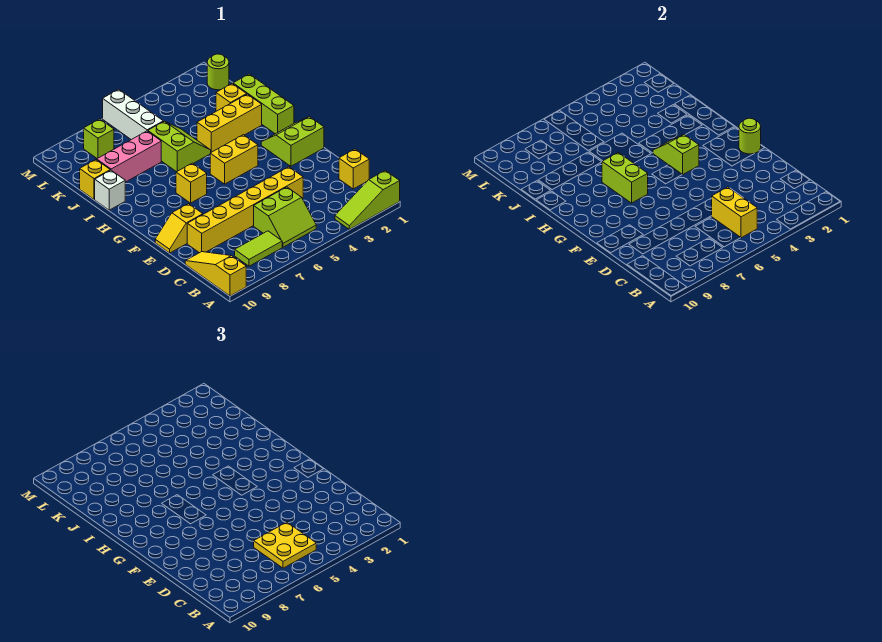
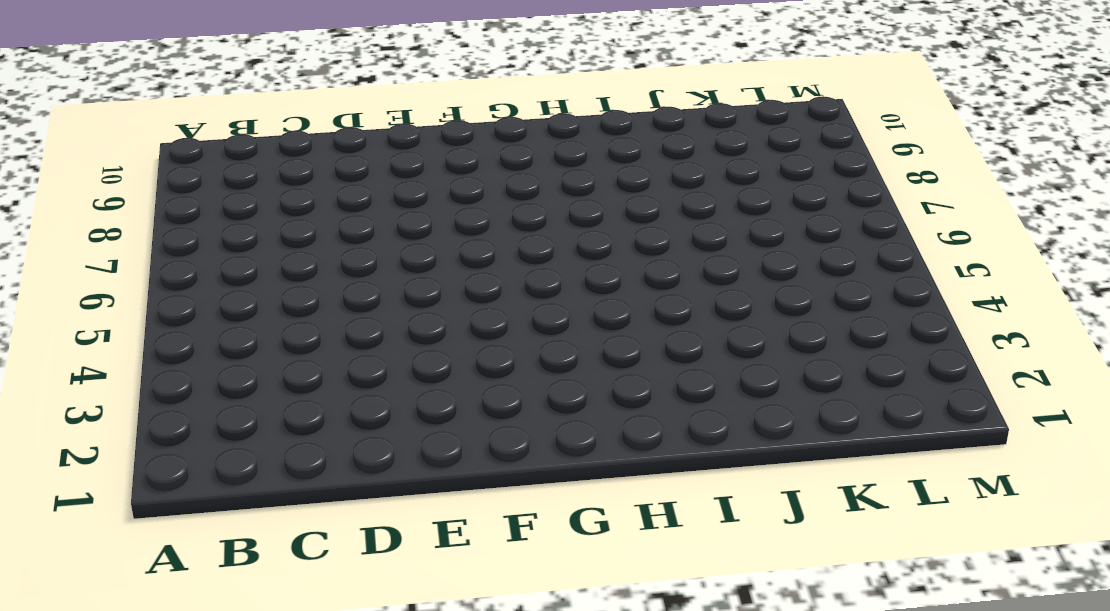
none -> lime slope A1:A3 level 1 top 1
none -> yellow slope A10:C10 level 1 top A
none -> lime slope B5:C6 level 1 top C

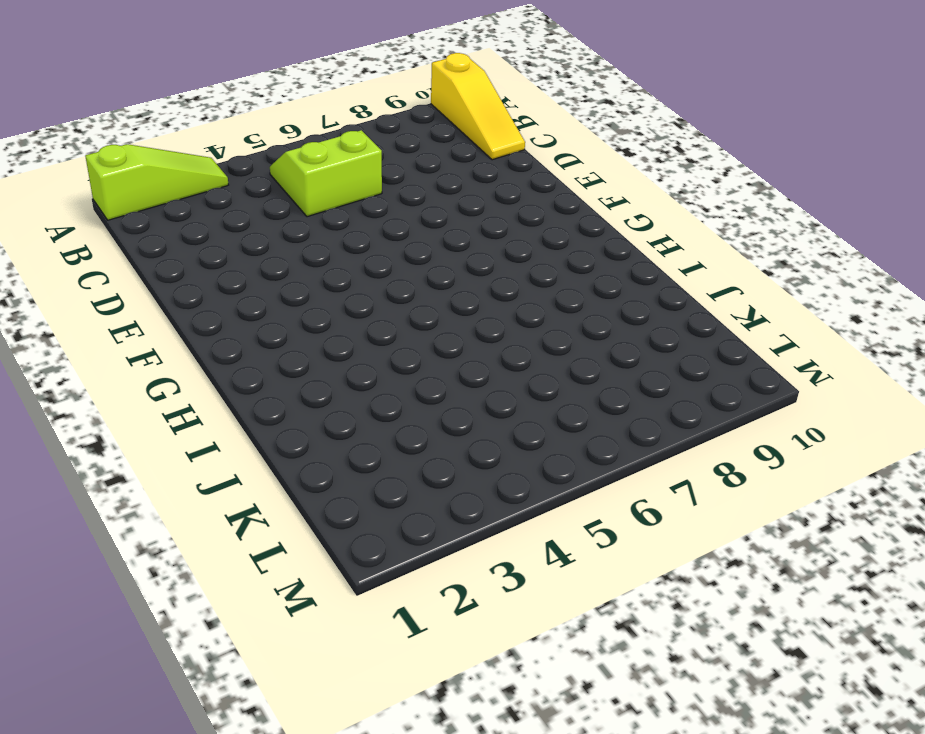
none -> lime tile B7:B8 level 1
none -> yellow brick C1 level 1
none -> yellow brick D4:D9 level 1

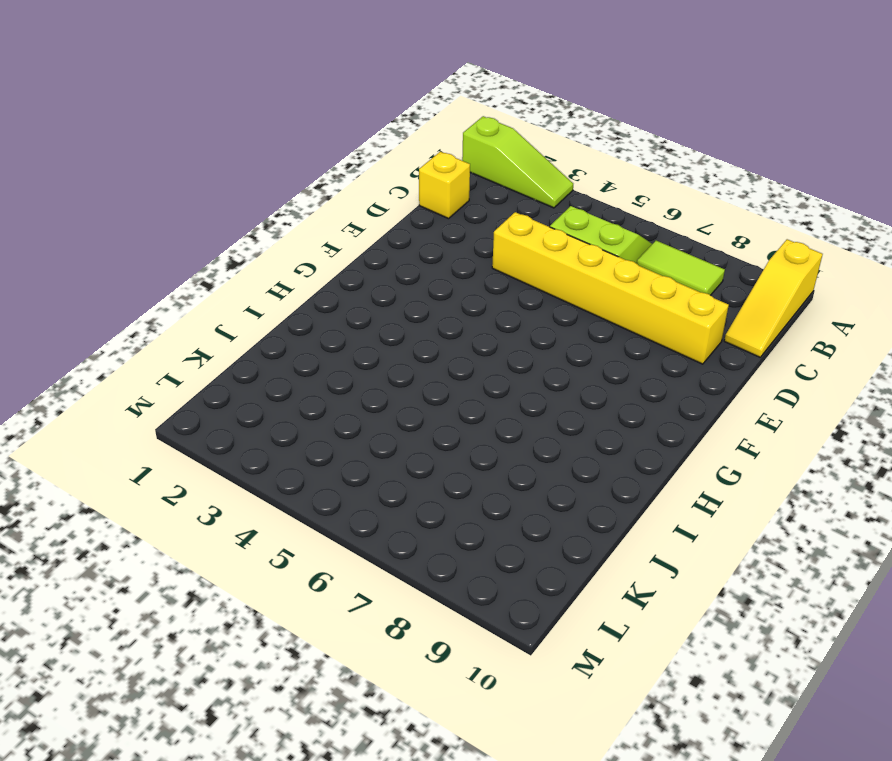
none -> yellow slope E9:E10 level 1 top 9
none -> lime slope F1:G2 level 1 top F
none -> yellow brick G4:G5 level 1

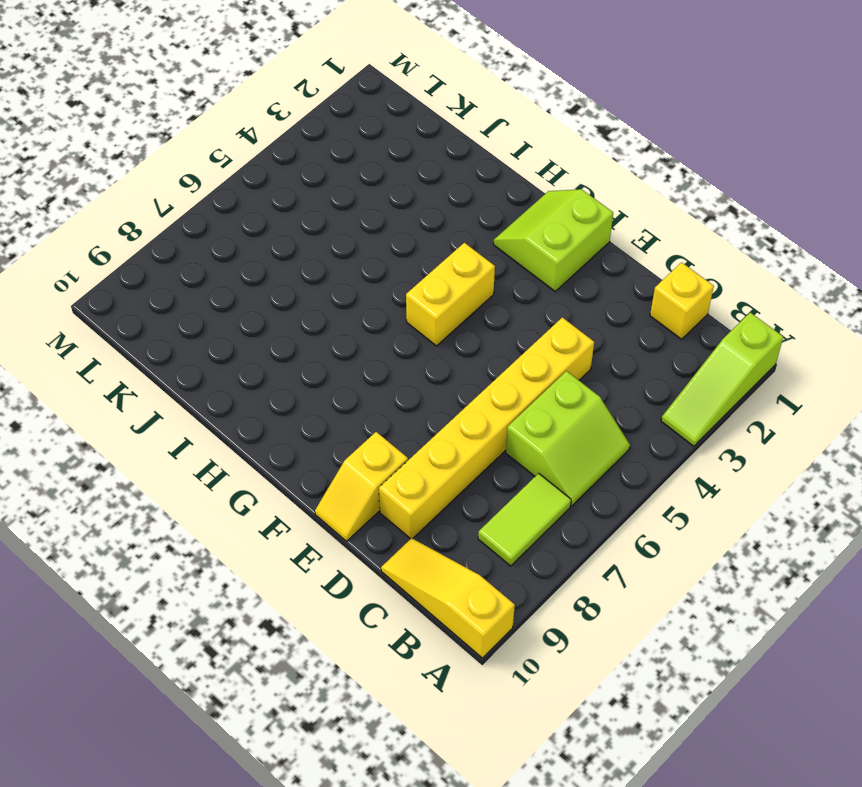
none -> yellow brick G7 level 1
none -> lime brick H1:J1 level 1
none -> yellow brick I2:I4 level 1

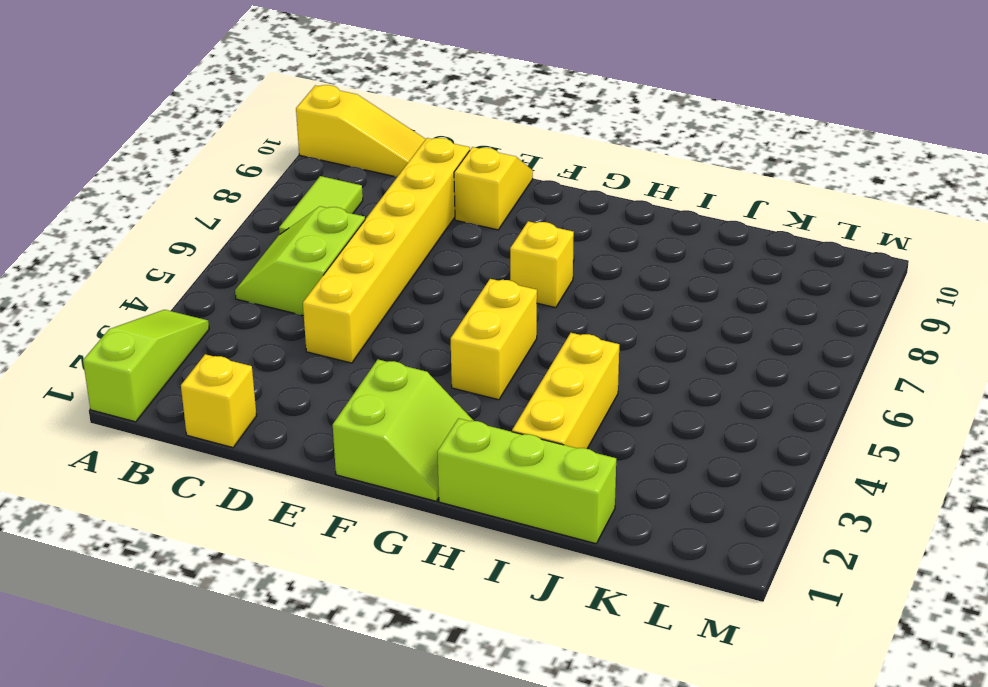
none -> lime slope I5:J6 level 1 top 6
none -> white brick I10 level 1
none -> yellow brick J2 level 1

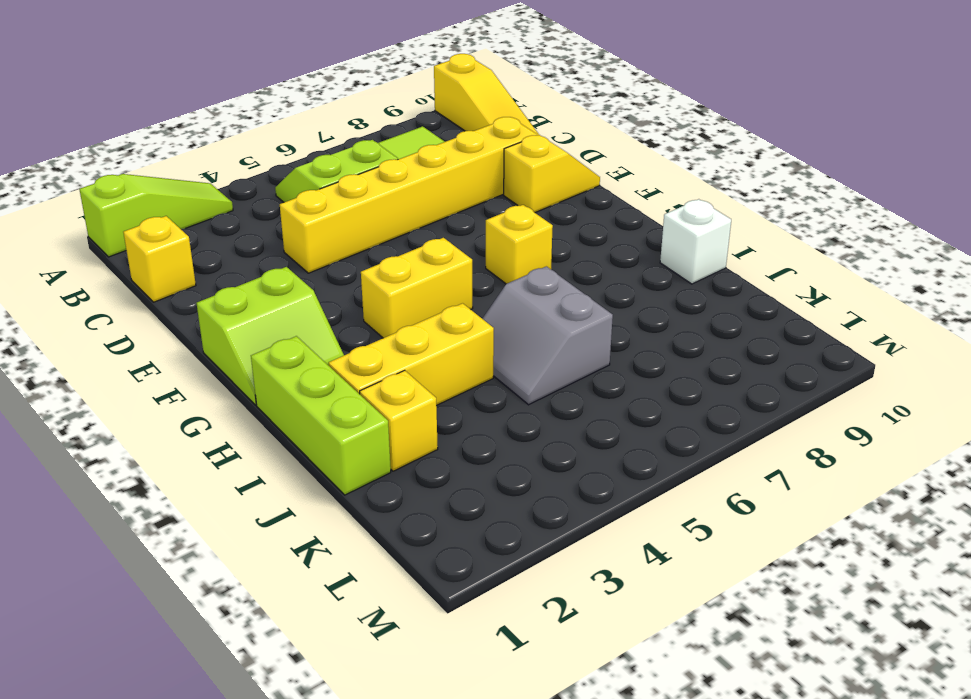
grey slope I5:J6 level 1 top 6 -> lime slope I5:J6 level 1 top 6
none -> pink brick J7:J9 level 1
none -> yellow brick J10 level 1
none -> white brick K6:M6 level 1

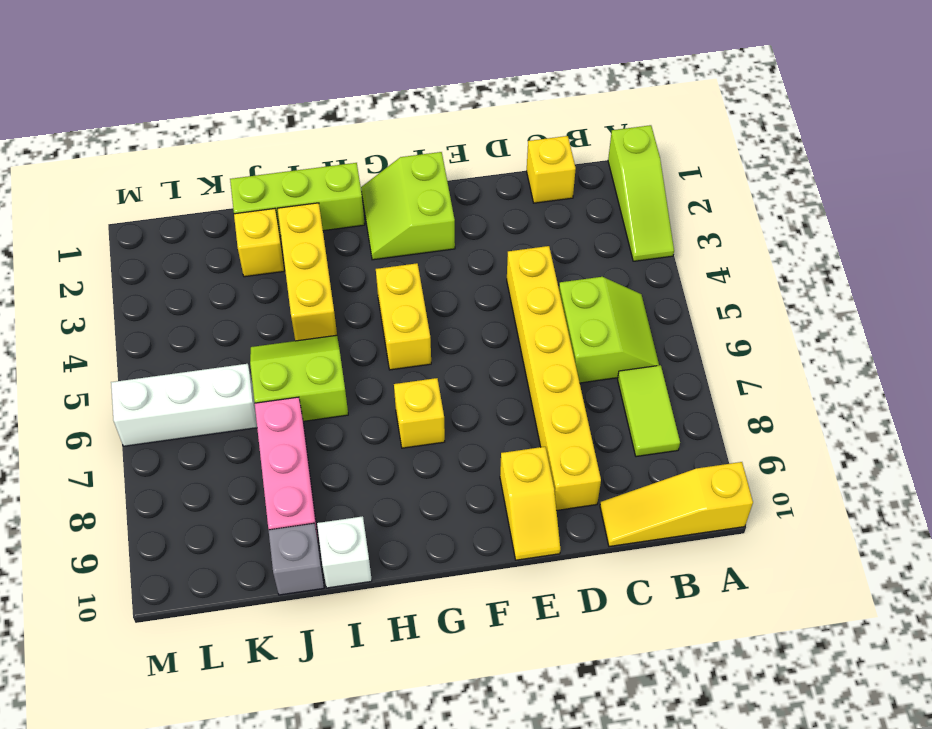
grey brick J10 level 1 -> yellow brick J10 level 1
none -> lime round brick L1 level 1
none -> lime brick L8 level 1
none -> yellow brick B5:C5 level 2

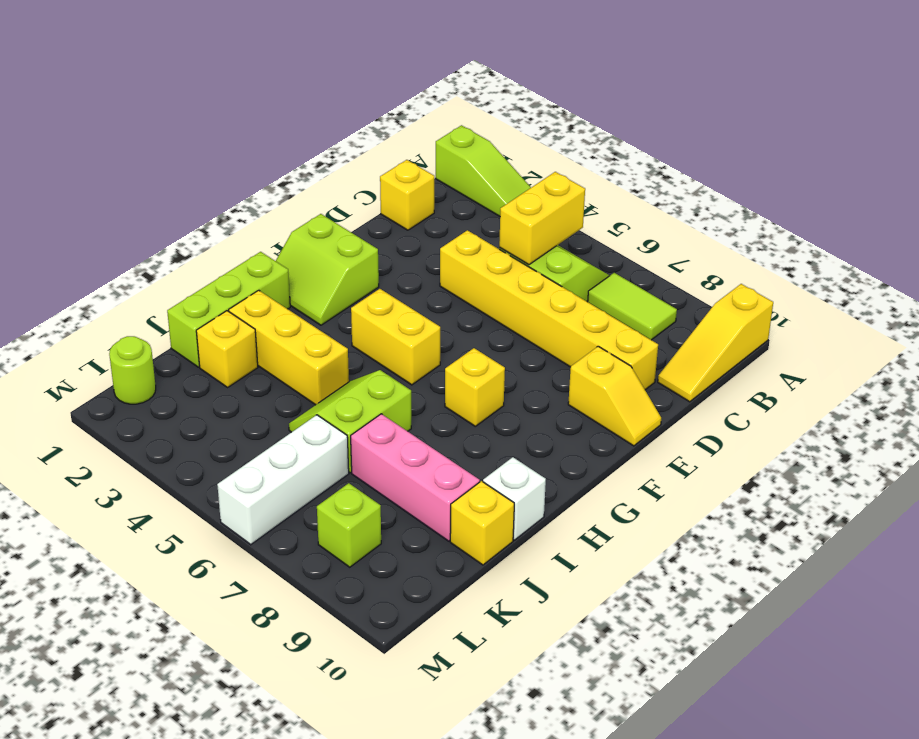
none -> lime round brick F1 level 2
none -> lime slope G4:H4 level 2 top G
none -> lime brick G7:H7 level 2

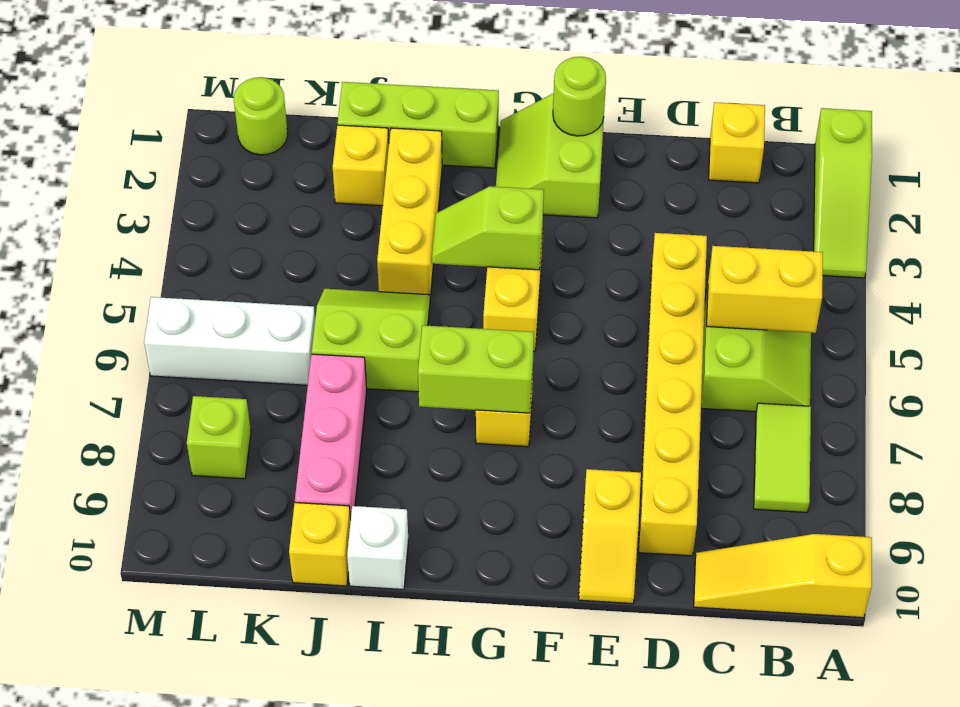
none -> yellow plate B5:C6 level 3

